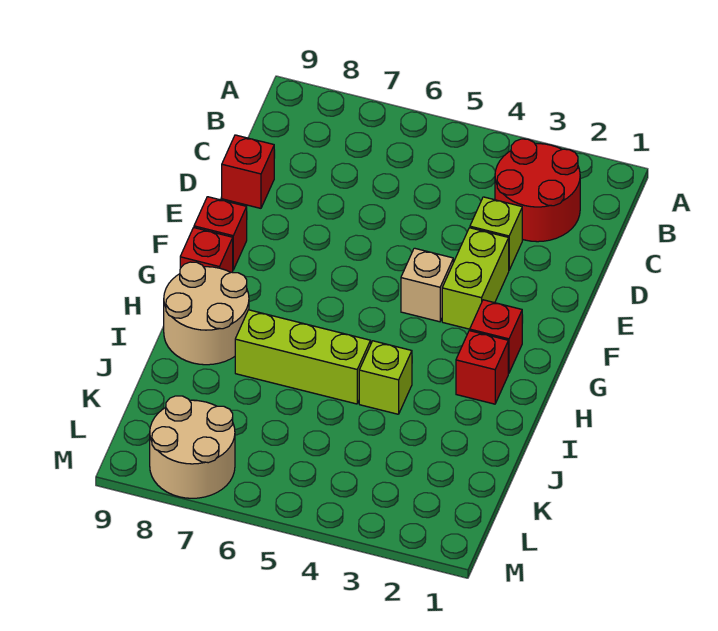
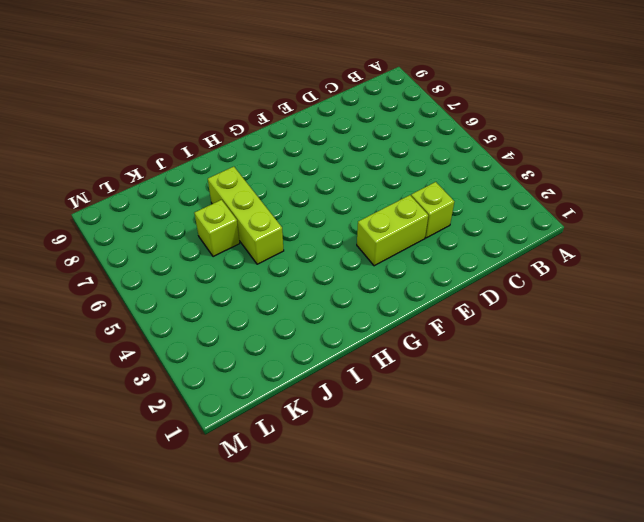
lime brick J6 level 1 -> lime brick I4 level 1
none -> red round brick B2:C3 level 1
none -> red brick D9 level 1
none -> tan brick F4 level 1

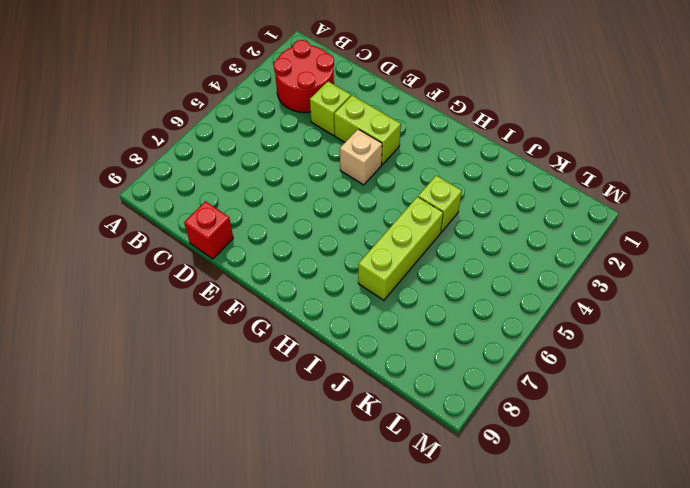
none -> red brick F9 level 1
none -> red brick G2 level 1
none -> red brick G9 level 1

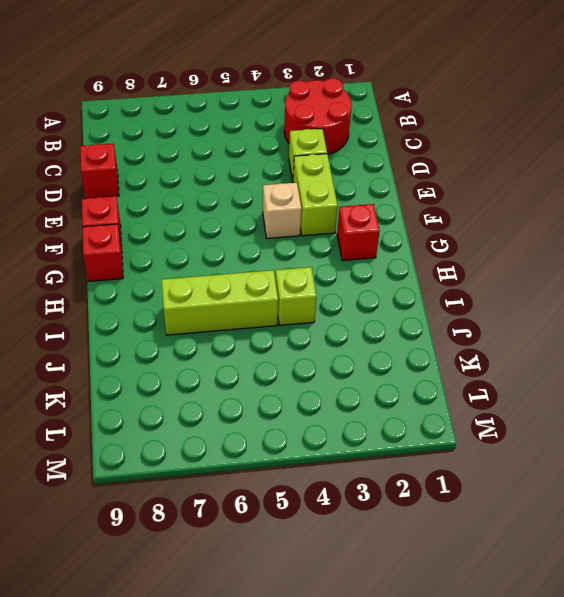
none -> red brick H2 level 1
none -> tan round brick H8:I9 level 1
none -> tan round brick L7:M8 level 1

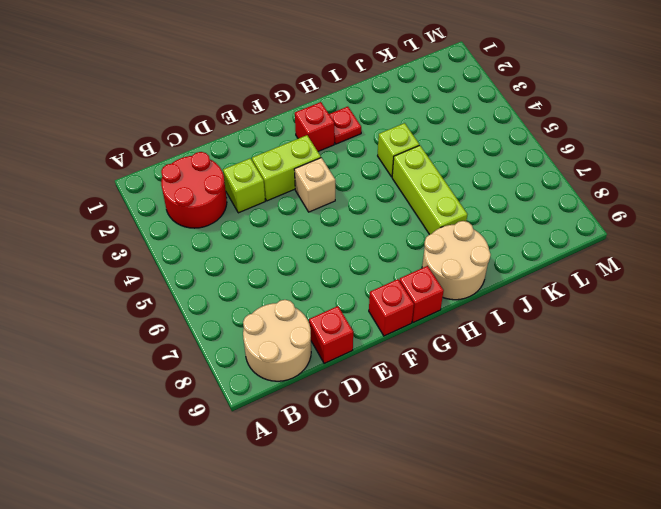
tan round brick B8:C9 level 1 -> tan round brick L7:M8 level 1
red plate H2 level 1 -> red brick H2 level 1

